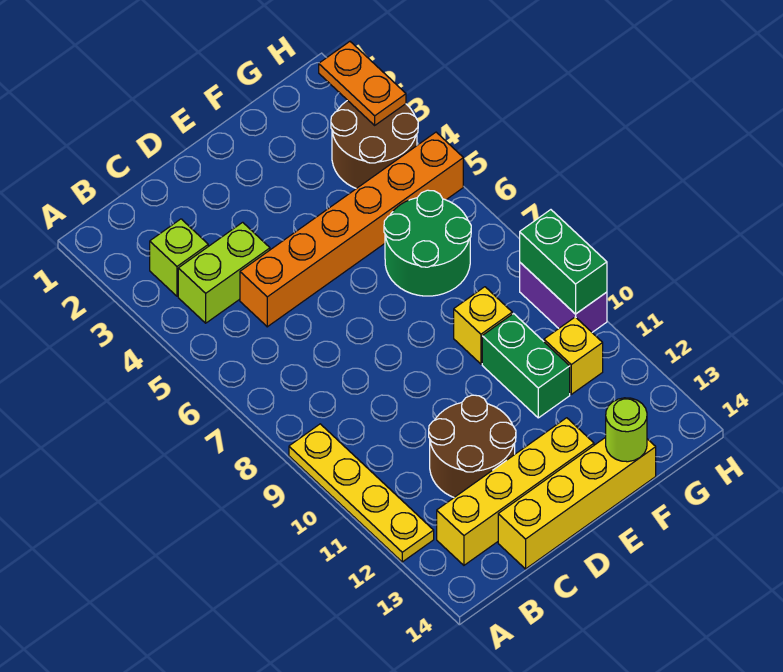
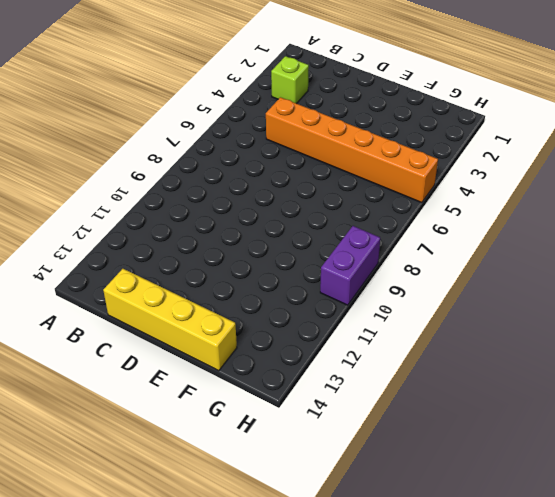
none -> yellow plate A9:A12 level 1
none -> lime brick B4:C4 level 1
none -> yellow brick B13:E13 level 1

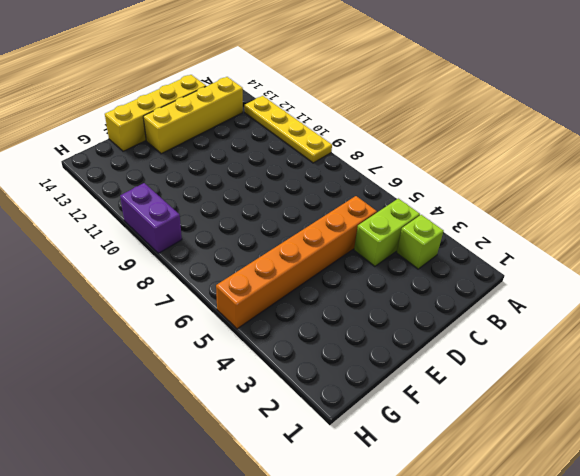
none -> brown round brick C11:D12 level 1
none -> green round brick F6:G7 level 1
none -> yellow brick F9 level 1

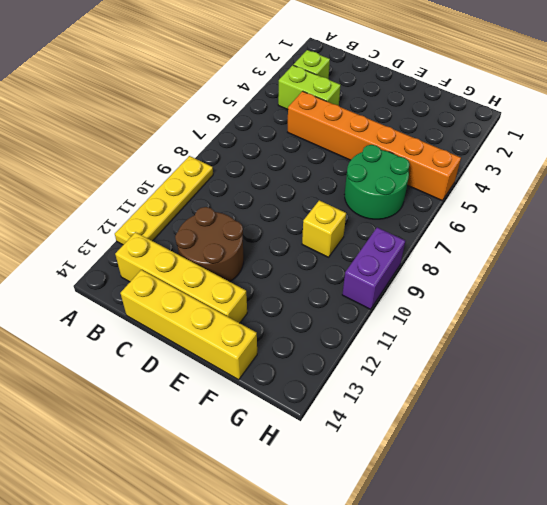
none -> green brick F10:F11 level 1
none -> brown round brick G3:H4 level 1
none -> yellow brick G11 level 1

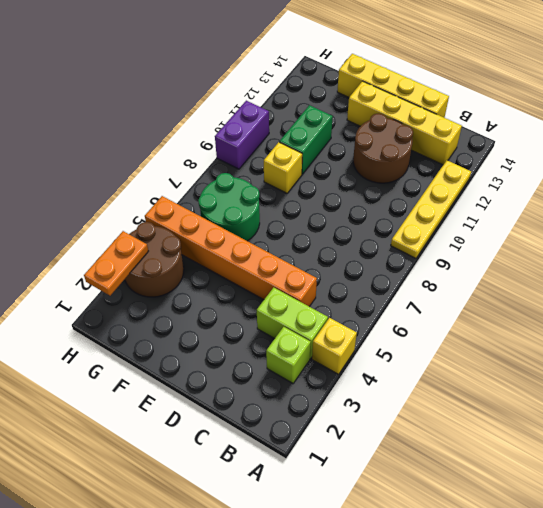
yellow brick A4 level 1 -> yellow brick G11 level 1
none -> lime round brick F14 level 2
none -> green brick H9:H10 level 2

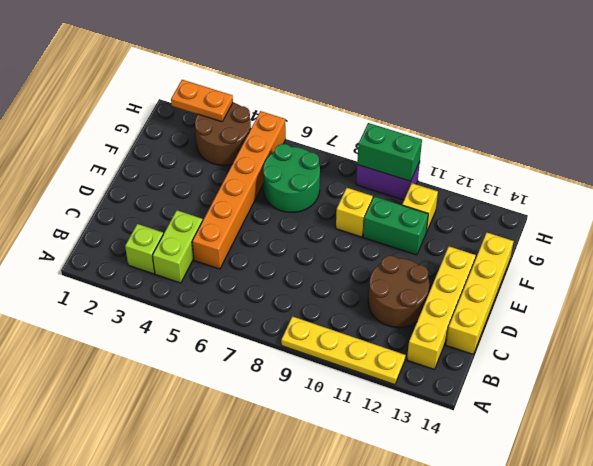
none -> lime round brick F14 level 2

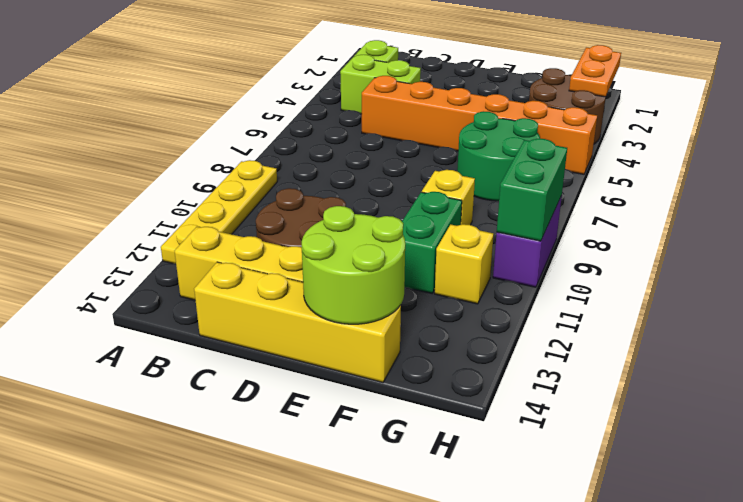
lime round brick E13:F14 level 2 -> lime round brick F14 level 2

